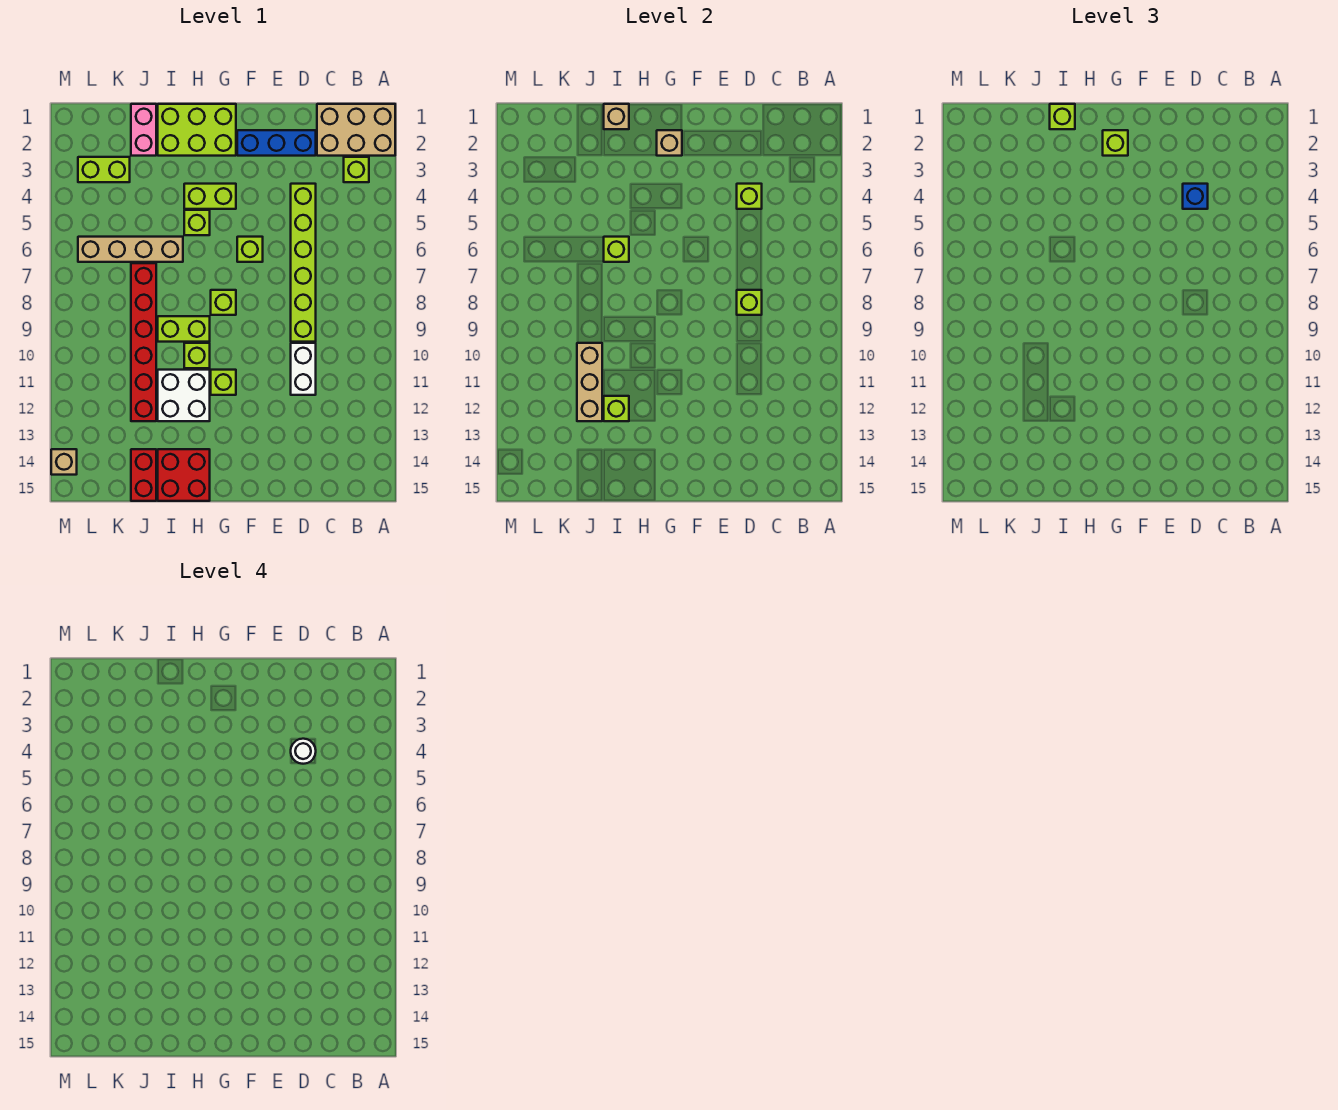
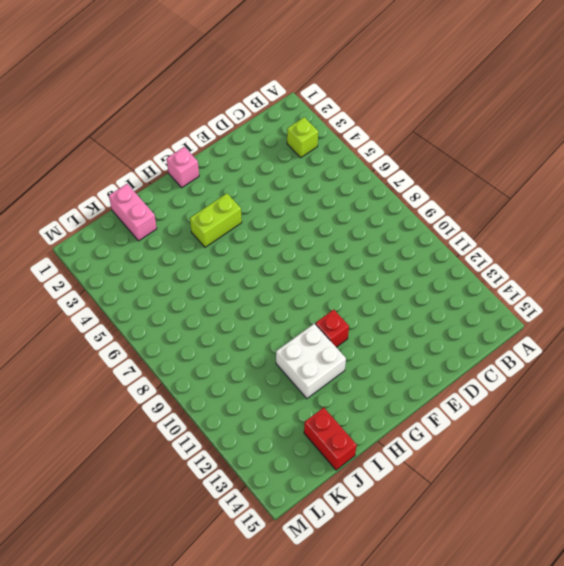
pink brick G1 level 1 -> lime brick G1:I2 level 1
red brick G11 level 1 -> lime brick G11 level 1
none -> tan brick A1:C2 level 1
none -> blue brick D2:F2 level 1
none -> lime brick D4:D9 level 1
none -> white brick D10:D11 level 1

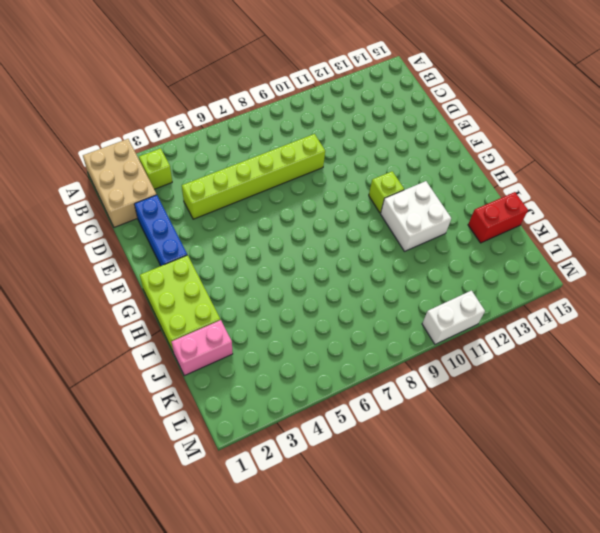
white brick M10:M11 level 1 -> white brick D10:D11 level 1
none -> lime brick F6 level 1
none -> lime brick G4:H4 level 1
none -> lime brick G8 level 1
none -> lime brick H5 level 1

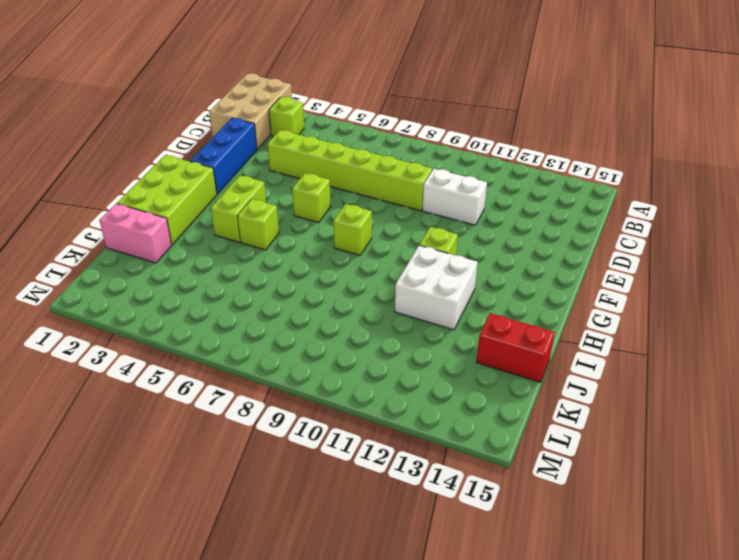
none -> lime brick H9:I9 level 1
none -> lime brick H10 level 1
none -> red brick H14:I15 level 1
none -> tan brick I6:L6 level 1

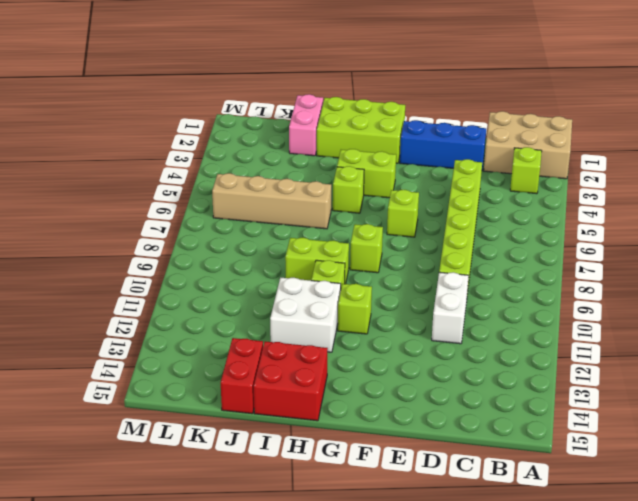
none -> red brick J7:J12 level 1
none -> lime brick K3:L3 level 1
none -> tan brick M14 level 1
none -> lime brick D4 level 2

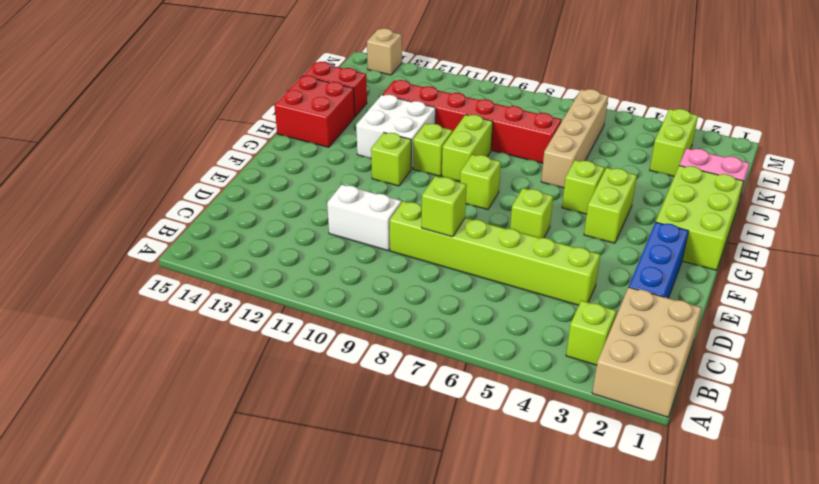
none -> lime brick D4 level 2
none -> tan brick G2 level 2
none -> tan brick I1 level 2
none -> lime brick I6 level 2

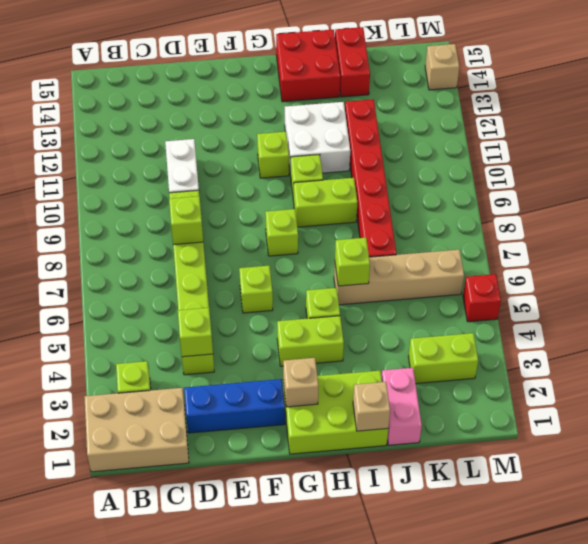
red brick M5 level 1 -> none
none -> lime brick I12 level 2
none -> tan brick J10:J12 level 2
none -> blue brick D4 level 3
none -> lime brick G2 level 3

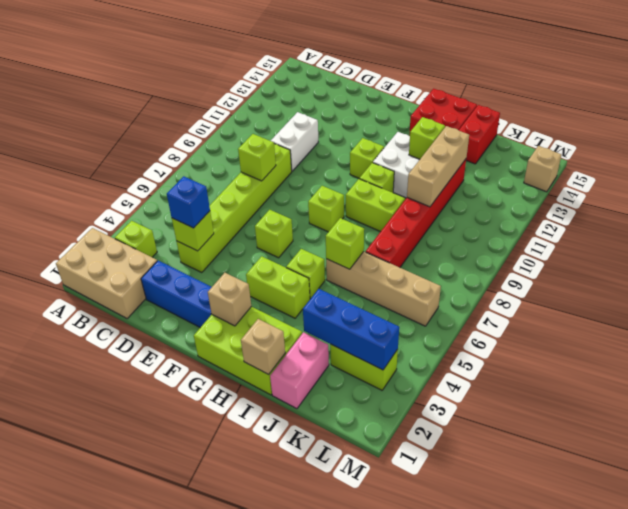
blue brick J3:L3 level 2 -> none
none -> lime brick G2 level 3
none -> lime brick I1 level 3
none -> white round brick D4 level 4

